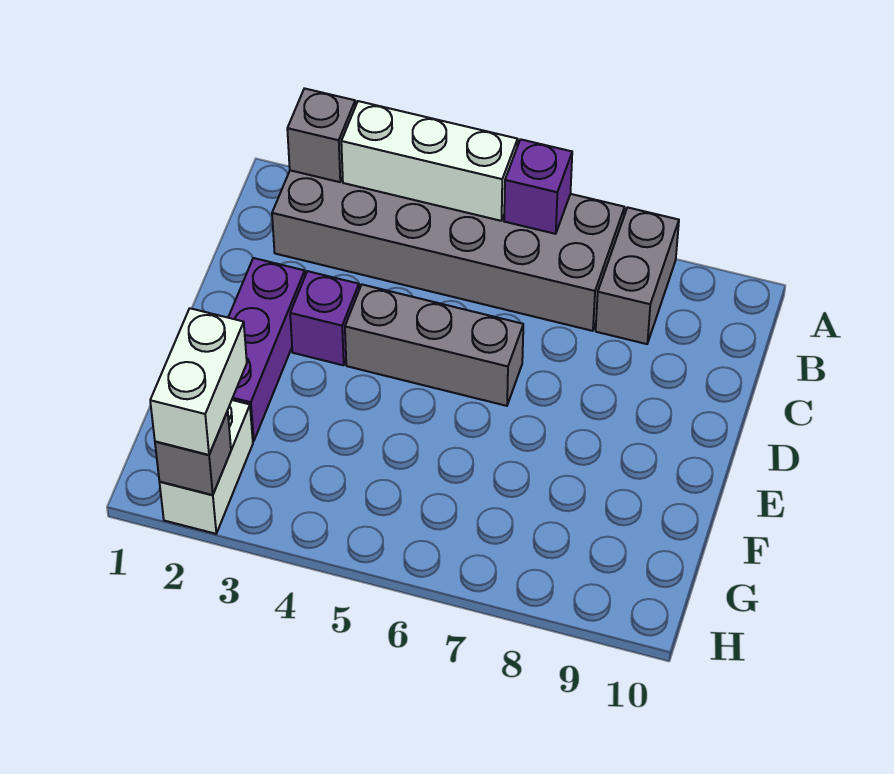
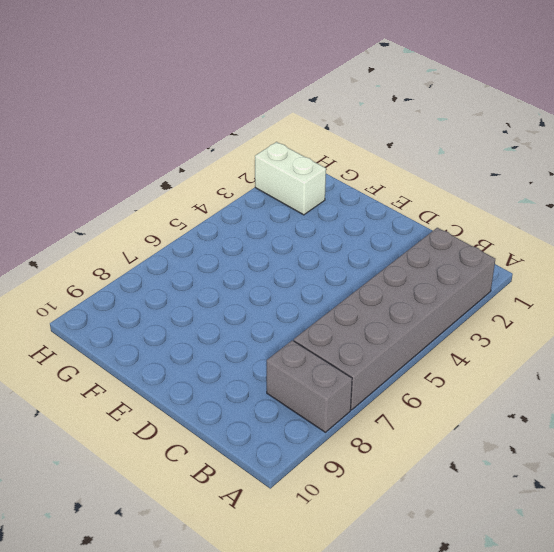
none -> purple brick D2:F2 level 1
none -> purple brick D3 level 1

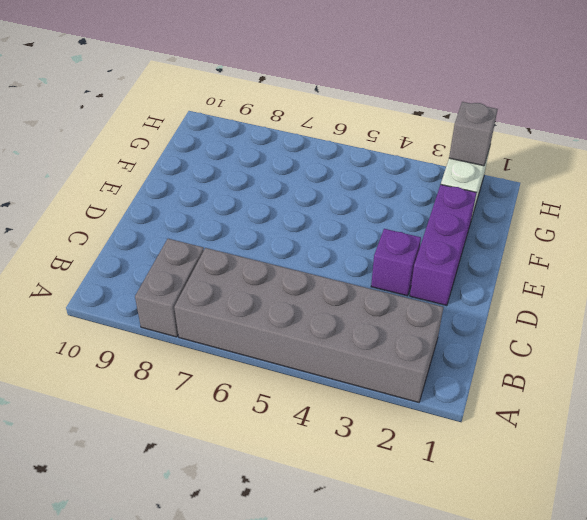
none -> grey brick D4:D6 level 1
none -> grey brick A2 level 2

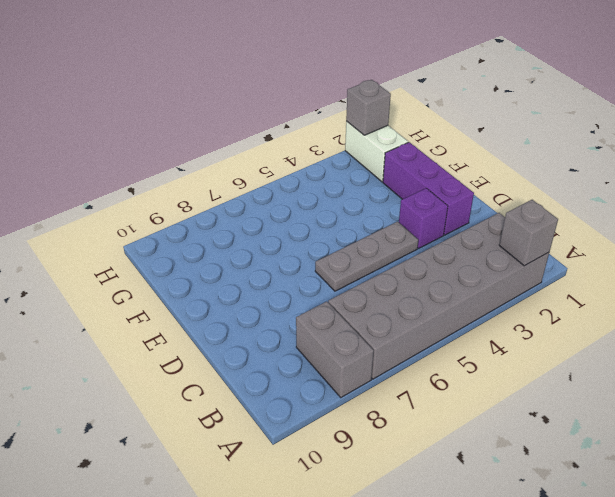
grey plate D4:D6 level 1 -> grey brick D4:D6 level 1
none -> white brick A3:A5 level 2
none -> purple brick A6 level 2

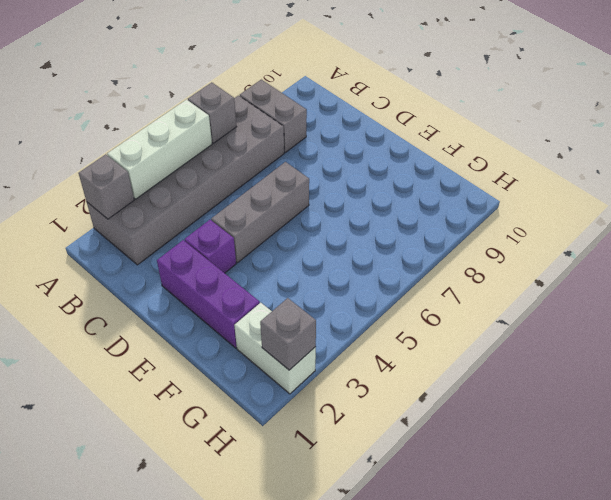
grey brick A6 level 2 -> purple brick A6 level 2
none -> white brick G2:H2 level 3

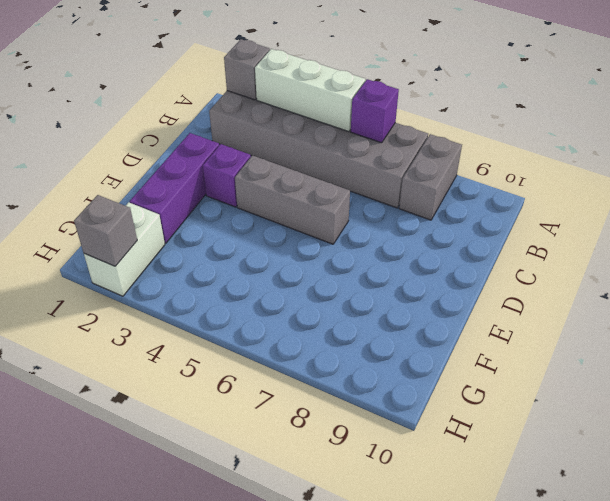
none -> white brick G2:H2 level 3

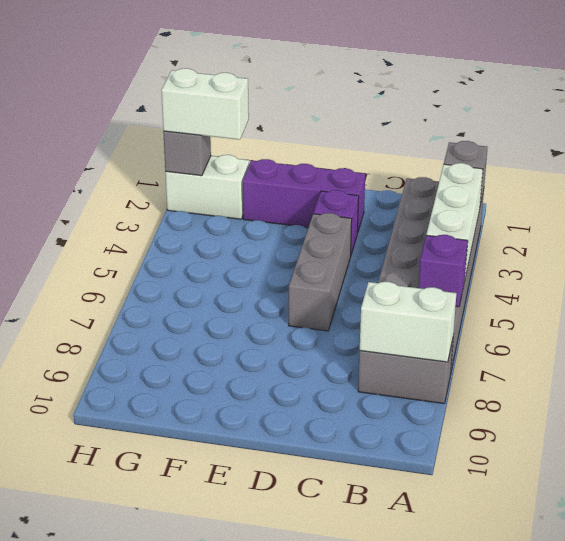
white brick A8:B8 level 2 -> none

